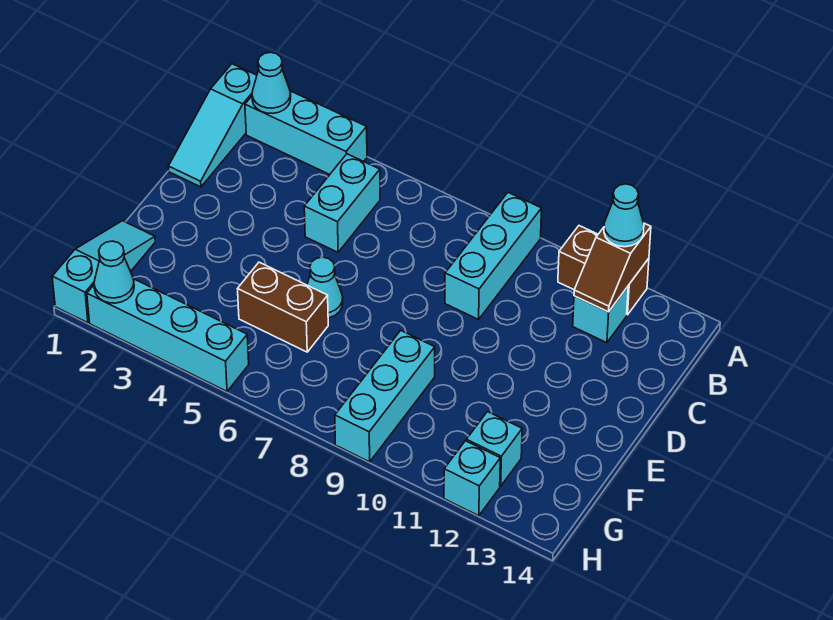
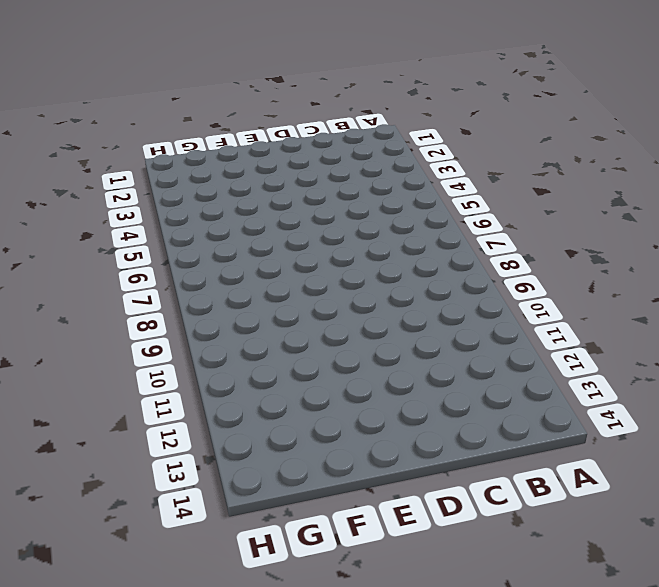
none -> cyan slope A1:C1 level 1 top A
none -> cyan brick A2:A4 level 1
none -> cyan brick A9:C9 level 1

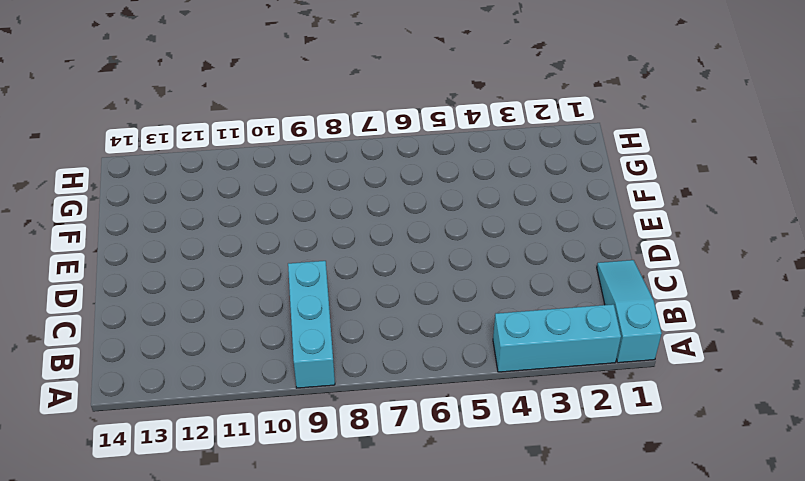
none -> brown brick A11:A12 level 1
none -> cyan brick B5:C5 level 1
none -> cyan brick B12 level 1

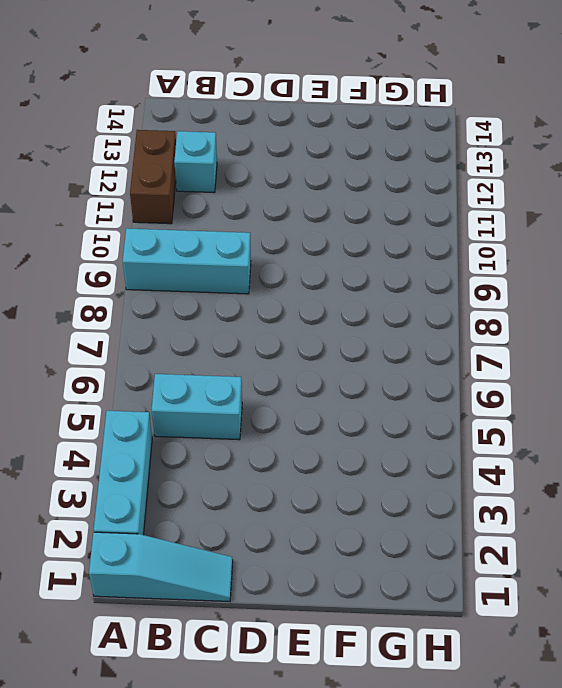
none -> cyan cone E6 level 1
none -> cyan slope F1:H1 level 1 top H
none -> brown brick F5:F6 level 1

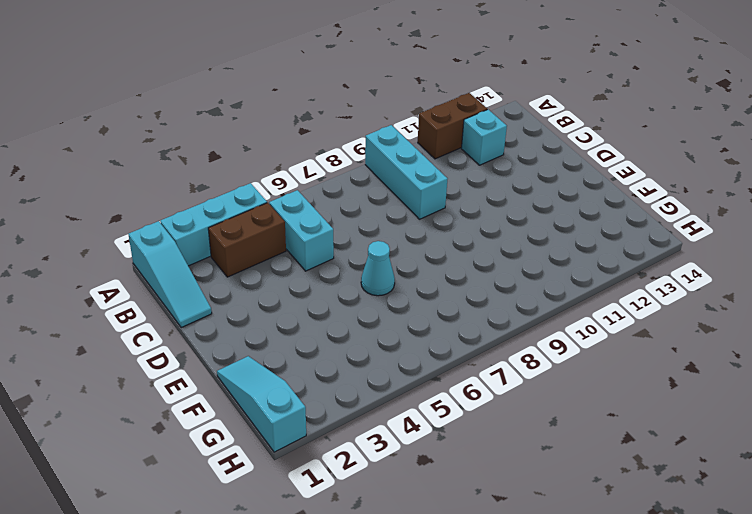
brown brick B3:B4 level 1 -> brown brick F5:F6 level 1
none -> cyan brick F9:H9 level 1
none -> cyan brick G12 level 1
none -> cyan brick H2:H5 level 1

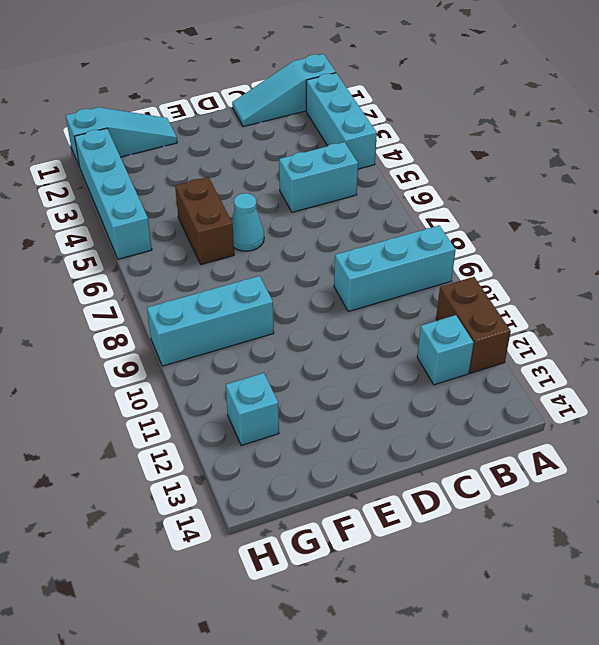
none -> cyan brick H12 level 1
none -> cyan cone A2 level 2
none -> brown slope A12:B12 level 2 top A

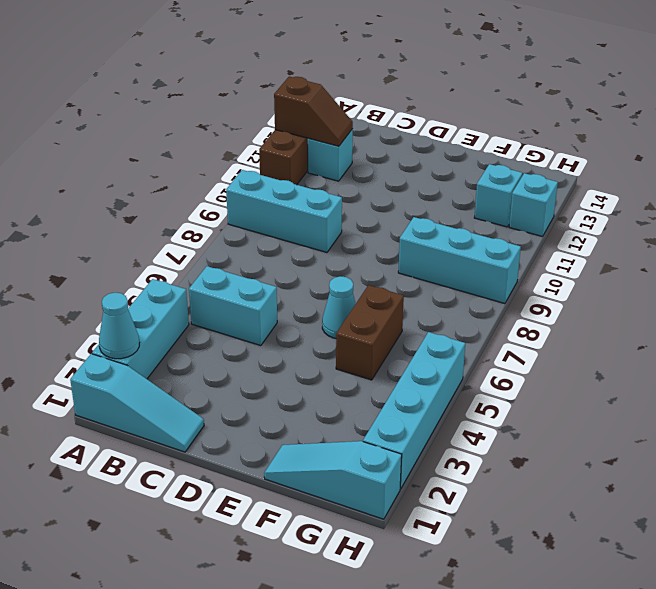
none -> cyan cone H2 level 2
none -> cyan cone A12 level 3

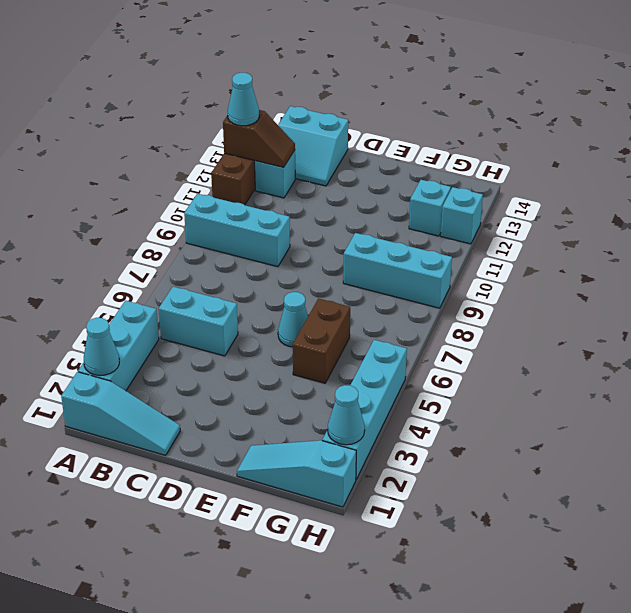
cyan slope B13:C14 level 1 top 14 -> none

